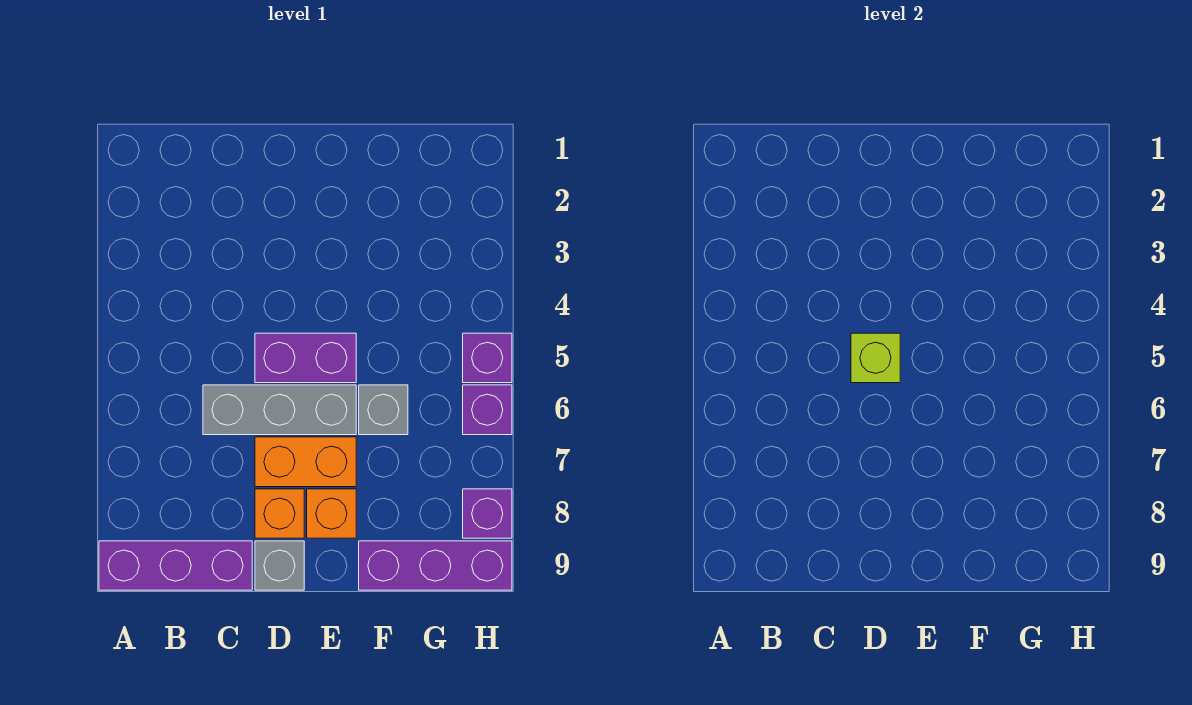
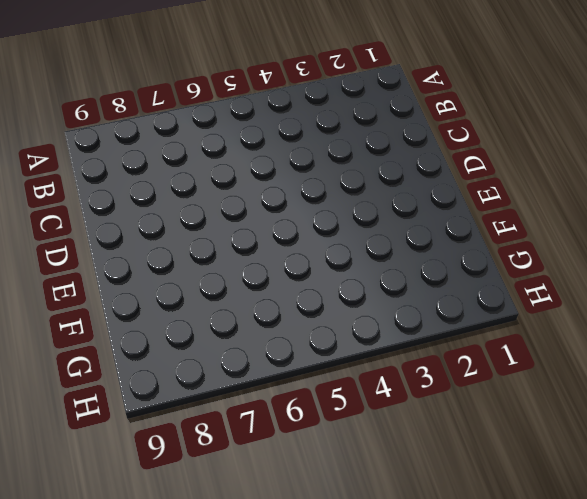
none -> purple brick A9:C9 level 1
none -> grey brick C6:E6 level 1
none -> purple brick D5:E5 level 1

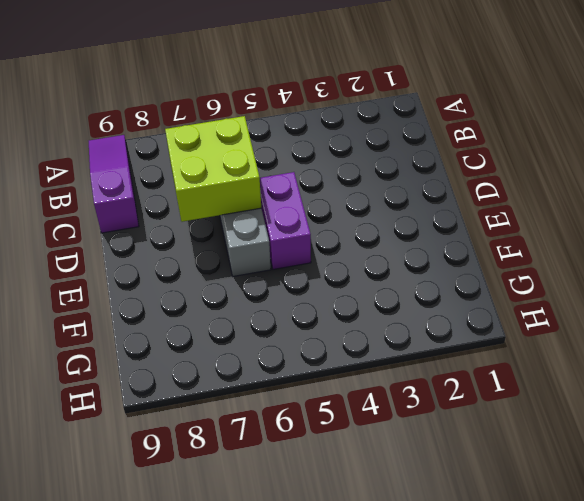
purple slope A9:C9 level 1 top C -> purple brick A9:C9 level 1
lime brick C6:D7 level 2 -> none
none -> orange brick D7:E7 level 1
none -> orange brick D8 level 1
none -> grey brick D9 level 1

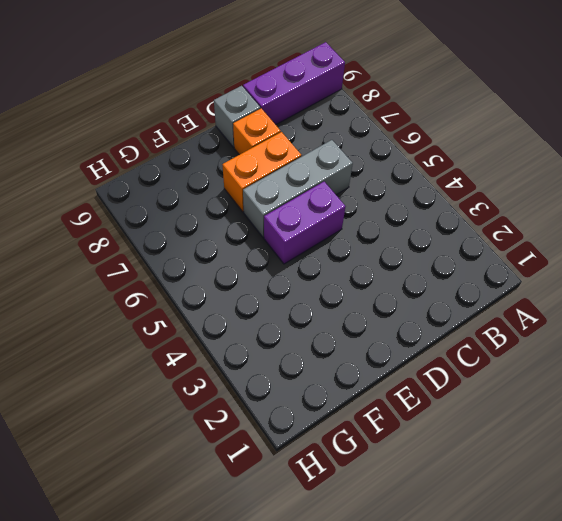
none -> orange brick E8 level 1
none -> grey brick F6 level 1
none -> purple brick F9:H9 level 1

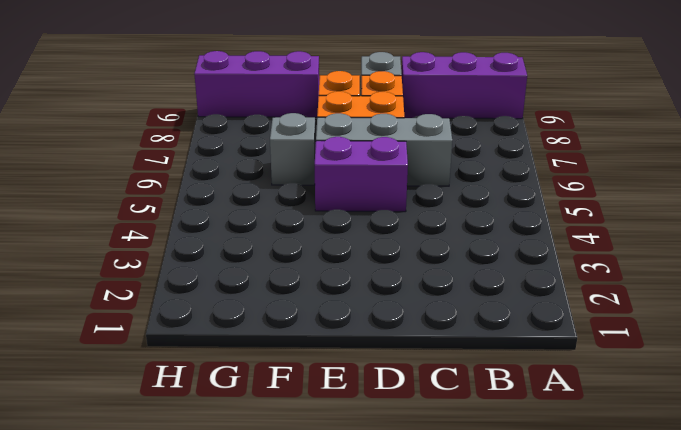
none -> purple brick H5 level 1
none -> purple brick H6 level 1
none -> purple brick H8 level 1

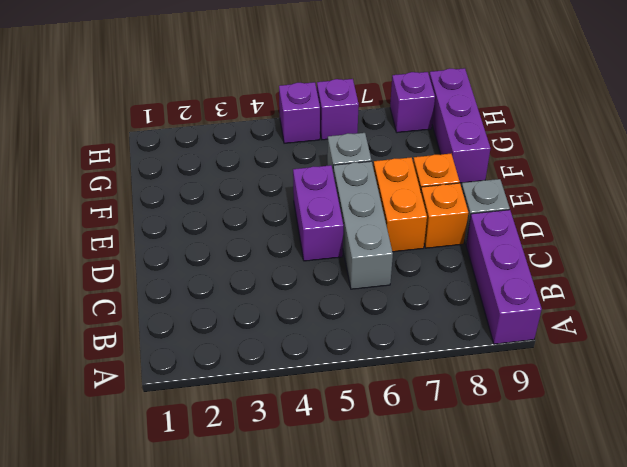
none -> lime brick D5 level 2

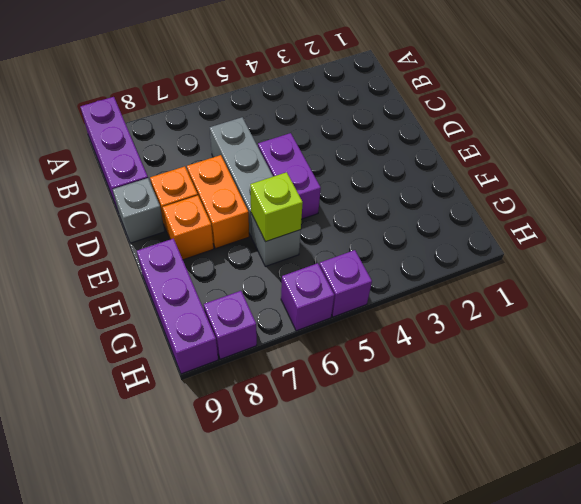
lime brick F6 level 2 -> lime brick D5 level 2

